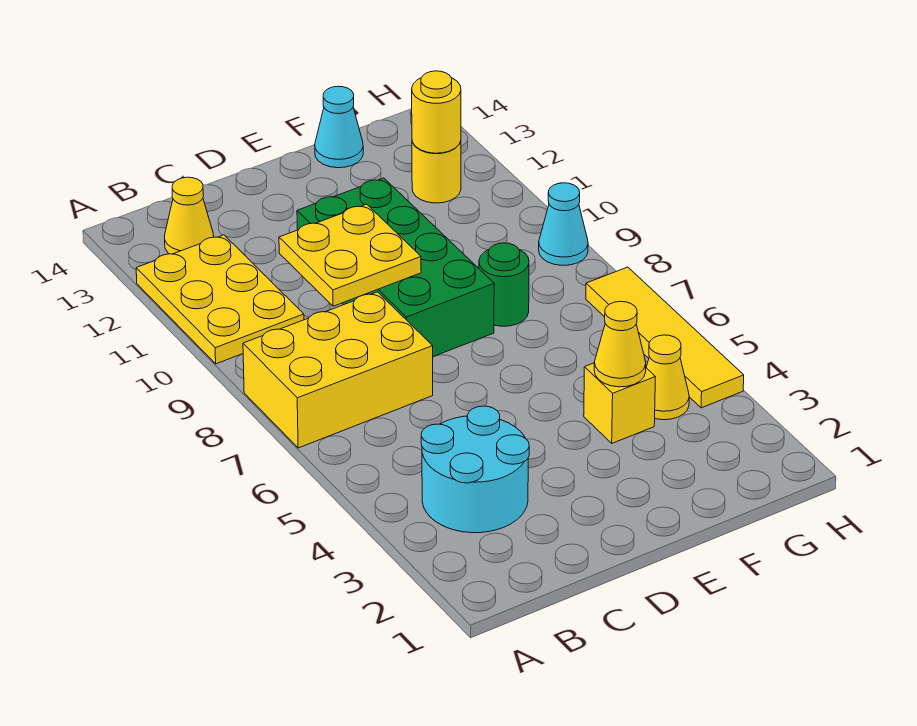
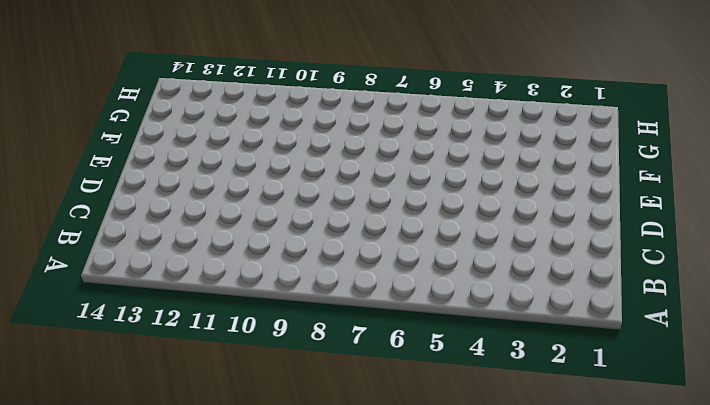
none -> yellow brick A7:C8 level 1
none -> yellow plate A10:B12 level 1
none -> cyan round brick B3:C4 level 1

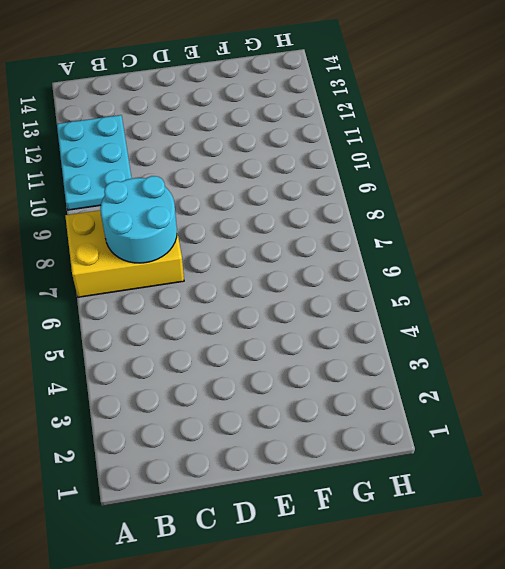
cyan plate A10:B12 level 1 -> yellow plate A10:B12 level 1
cyan round brick B7:C8 level 2 -> cyan round brick B3:C4 level 1
none -> yellow cone B13 level 1
none -> green brick D8:E11 level 1
none -> yellow brick F4 level 1

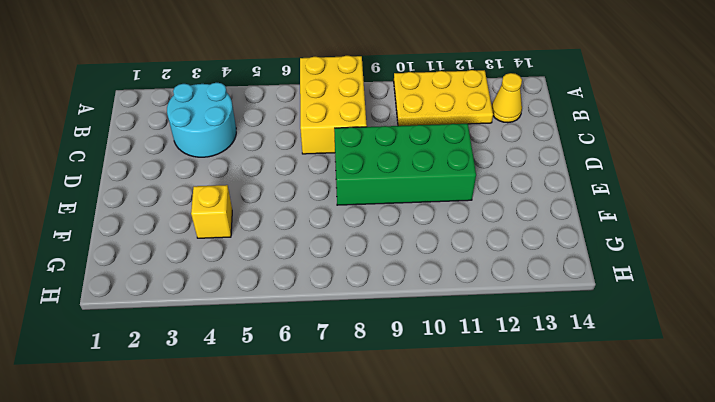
none -> green round brick F8 level 1
none -> cyan cone F14 level 1
none -> yellow cone G4 level 1

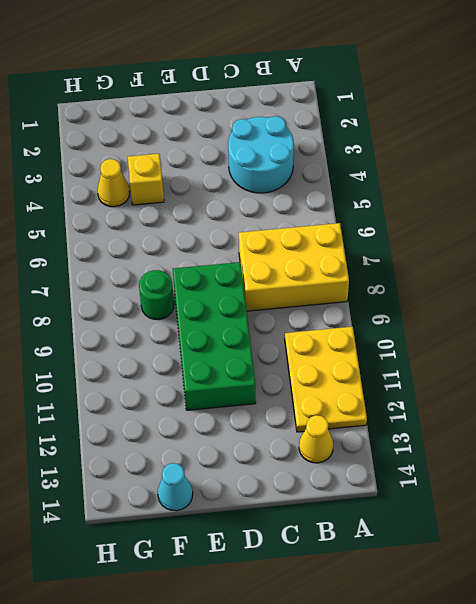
none -> yellow round brick G12 level 1
none -> yellow tile H4:H7 level 1
none -> cyan cone H9 level 1

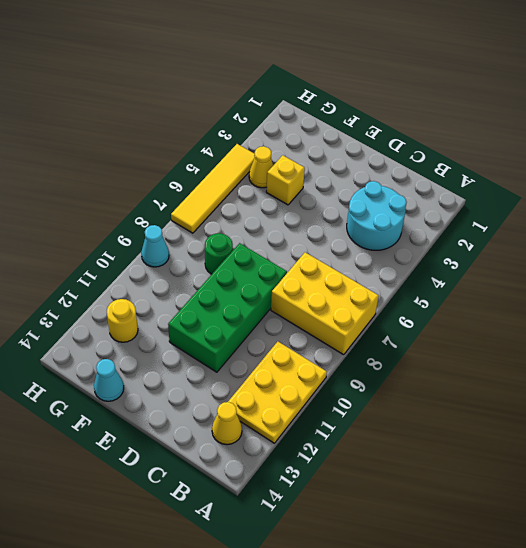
none -> yellow plate C9:D10 level 2
none -> yellow cone F4 level 2
none -> yellow round brick G12 level 2

